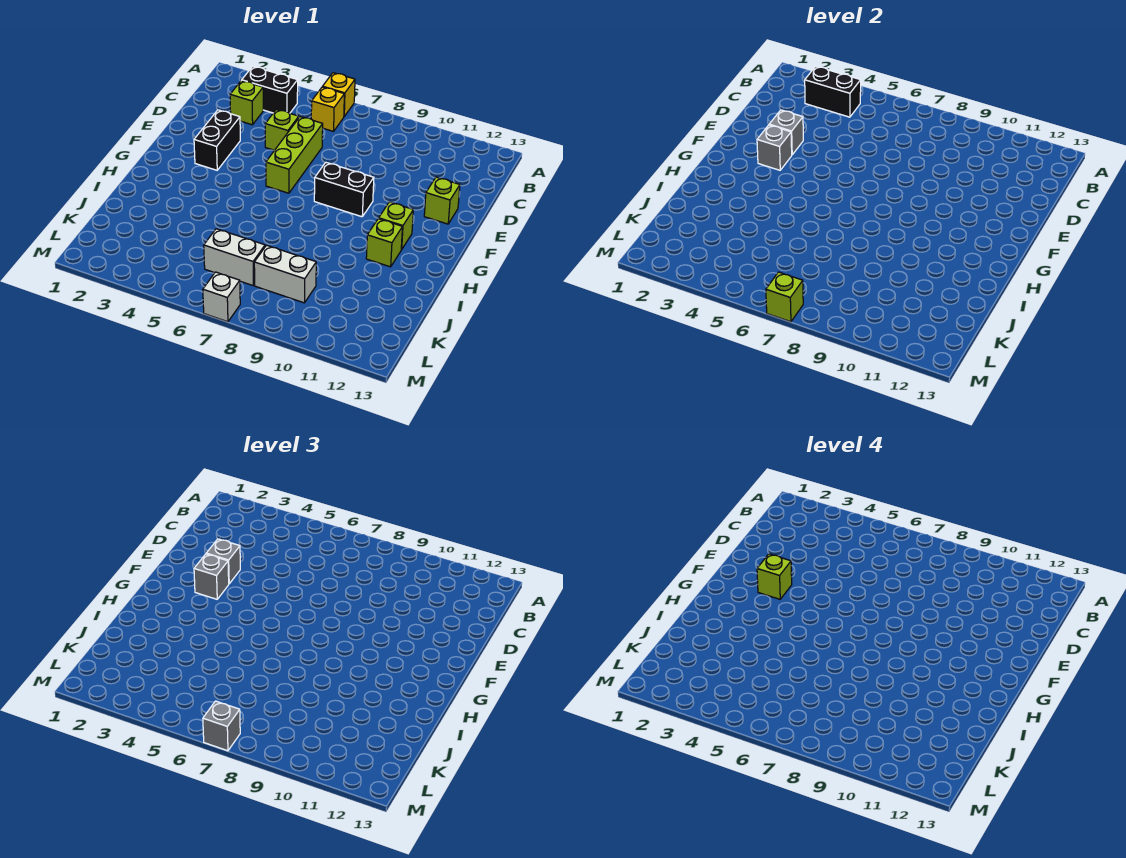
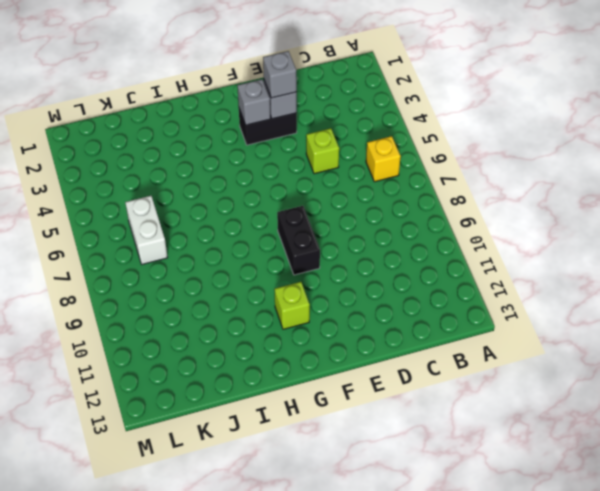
none -> yellow brick A6 level 1
none -> black brick B3:B4 level 1
none -> lime brick C3 level 1

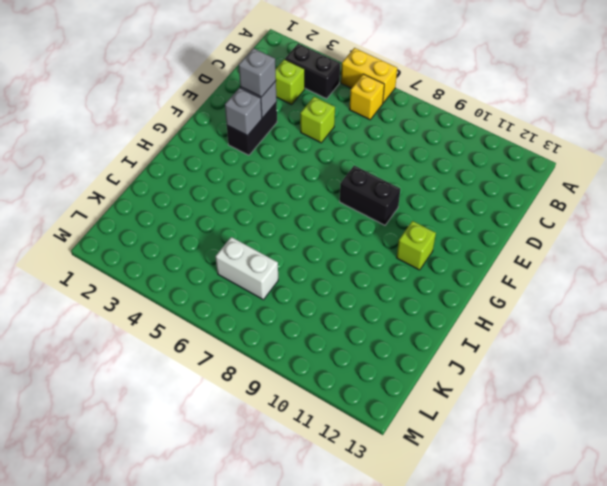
yellow brick A5:A6 level 1 -> yellow brick A6 level 1
none -> lime brick D6:F6 level 1
none -> lime brick E12 level 1
none -> lime brick H11 level 1

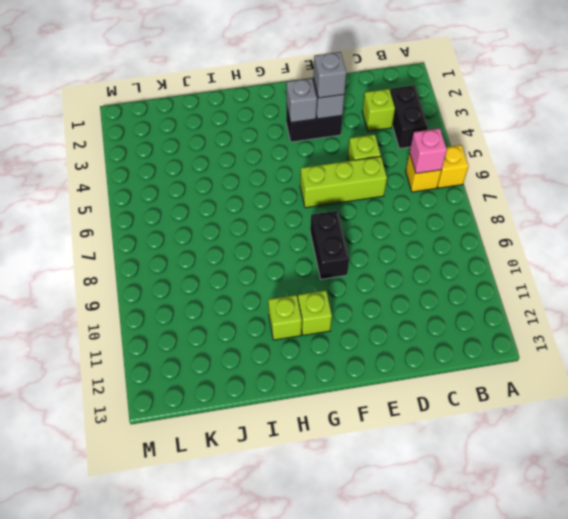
pink brick B6 level 2 -> none
none -> lime brick E12 level 1
none -> white brick K6:K7 level 1
none -> white brick K8:K9 level 1

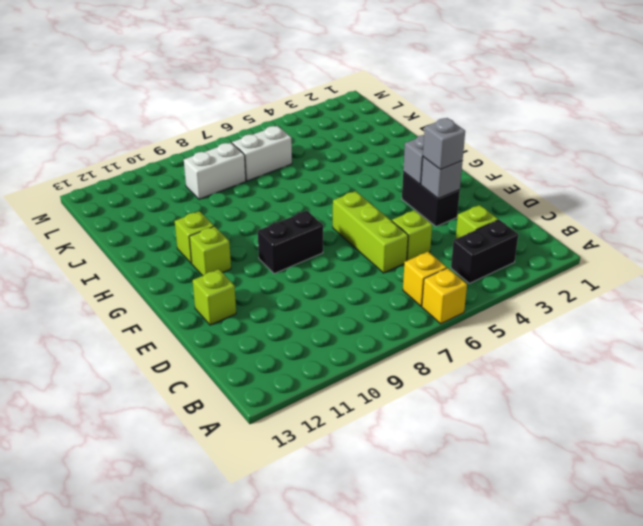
none -> white brick M7 level 1
none -> black brick B3:B4 level 2
none -> lime brick M7 level 2

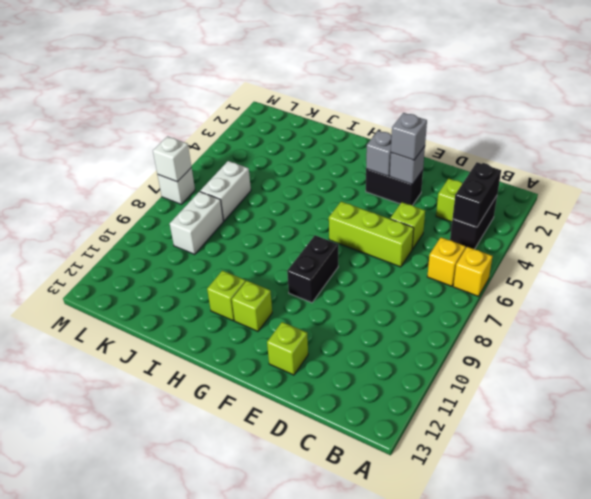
white brick M7 level 2 -> lime brick M7 level 2
none -> grey brick F3 level 3
none -> grey brick M7 level 3
none -> lime brick F3 level 4

